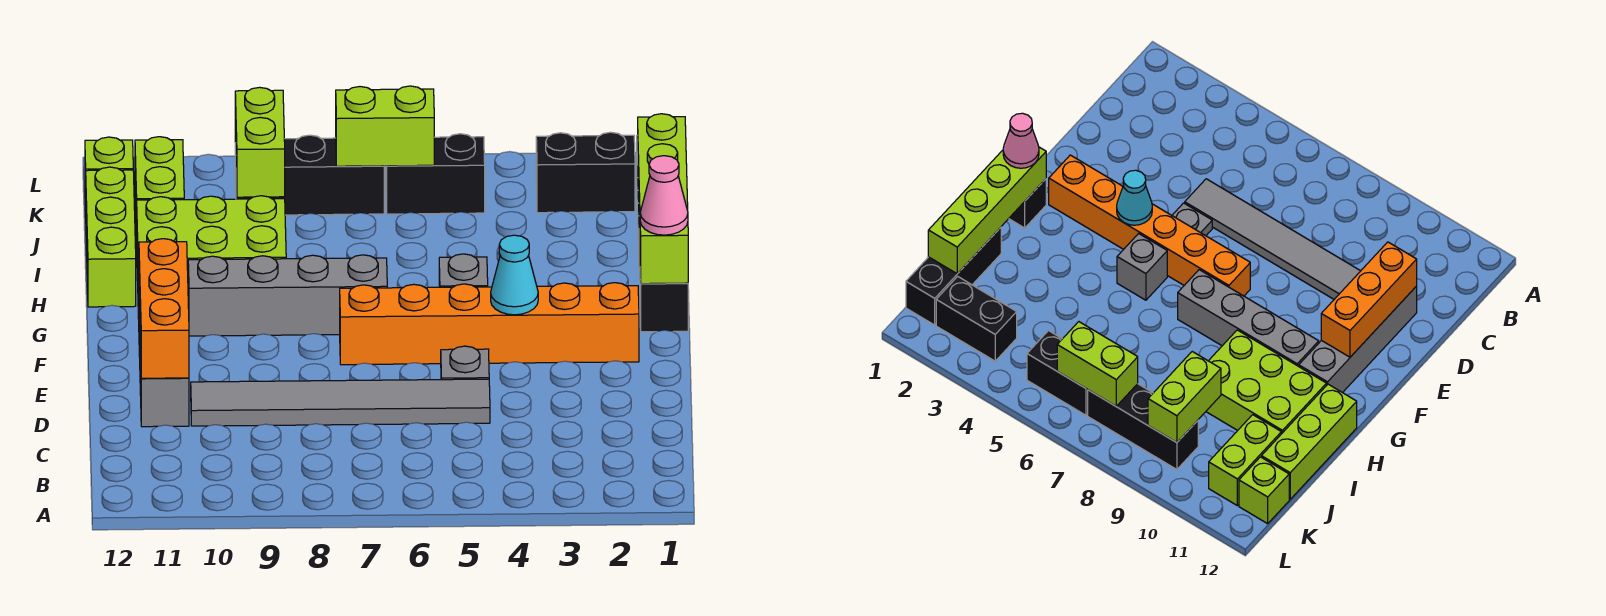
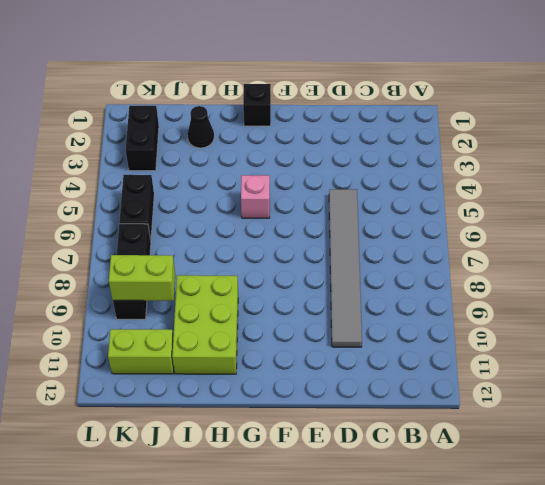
pink brick G5 level 1 -> grey brick G5 level 1
black cone I2 level 1 -> none
none -> grey brick D11:G11 level 1
none -> grey plate E5 level 1
none -> orange brick F2:F7 level 1

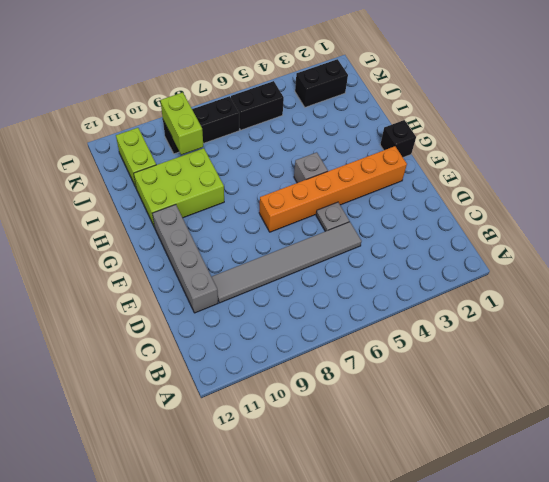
none -> grey brick G7:G10 level 1
none -> lime brick H12:J12 level 1
none -> black brick I1:K1 level 1

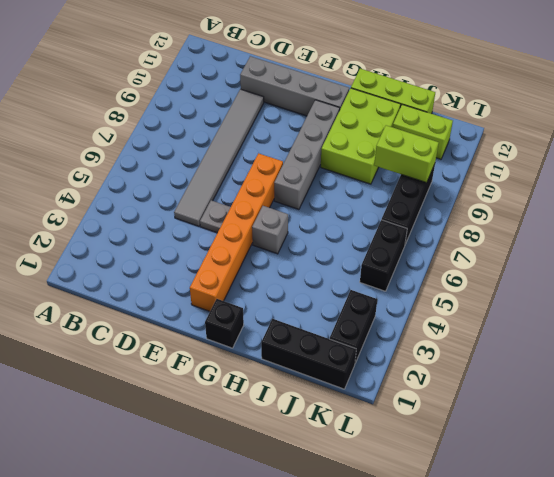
none -> lime brick K12 level 1
none -> orange brick D11:F11 level 2
none -> cyan cone F4 level 2

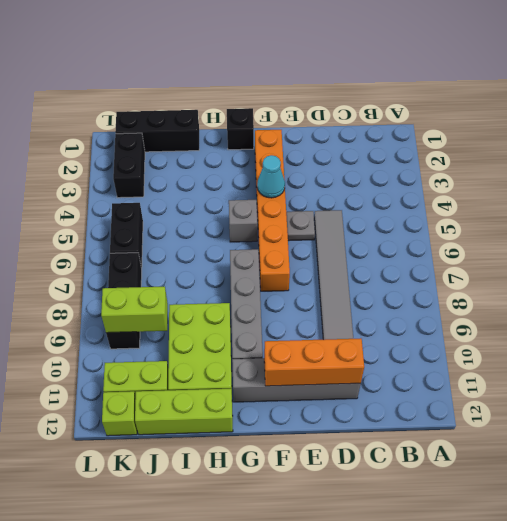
none -> lime brick G1:J1 level 2
none -> lime brick K6:K7 level 2
none -> pink cone G1 level 3

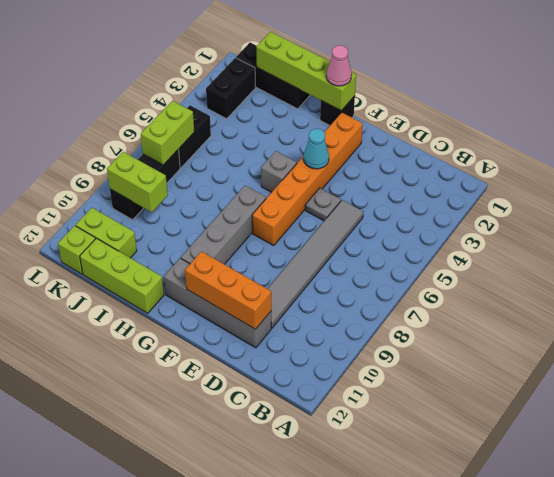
none -> lime brick H9:I11 level 1

